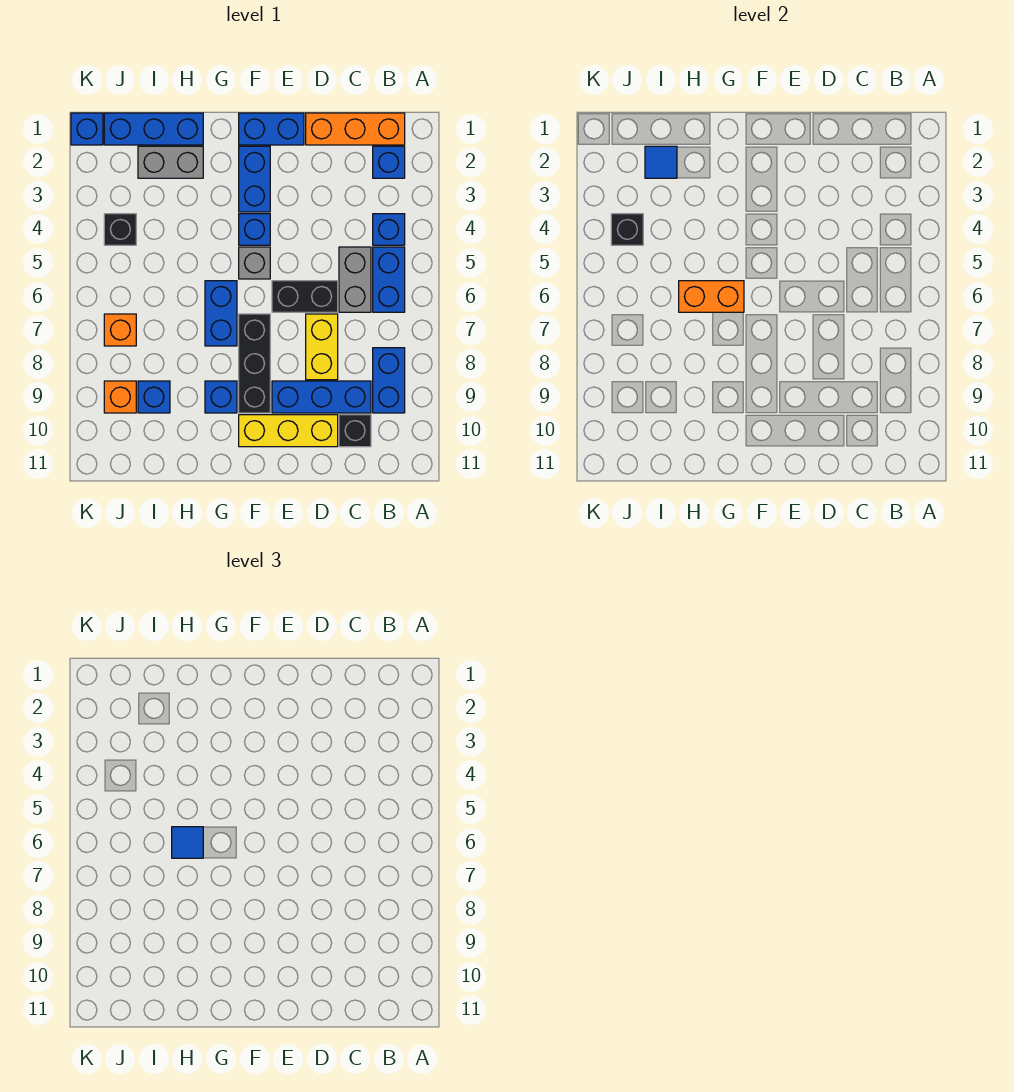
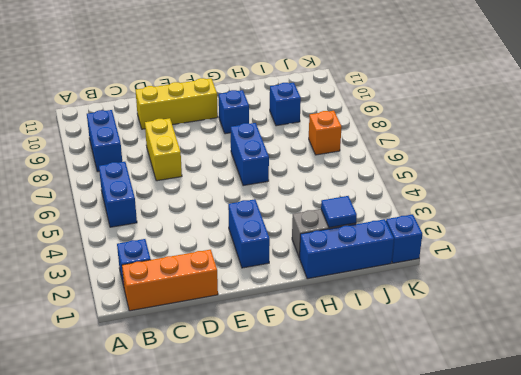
none -> blue brick B4 level 1
none -> grey brick C5:C6 level 1
none -> blue brick C9:E9 level 1

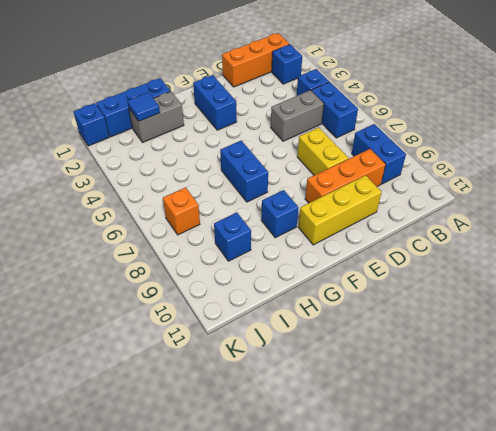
grey brick C5:D5 level 1 -> grey brick C5:C6 level 1
orange brick C9:E9 level 1 -> blue brick C9:E9 level 1
none -> black brick C10 level 1
none -> black brick D6:E6 level 1
none -> blue brick E1:F1 level 1

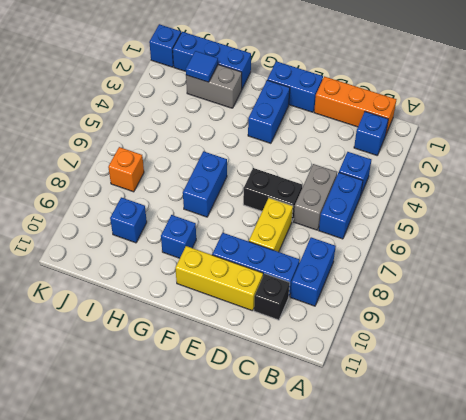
none -> blue brick F4 level 1
none -> grey brick F5 level 1
none -> black brick F7:F9 level 1

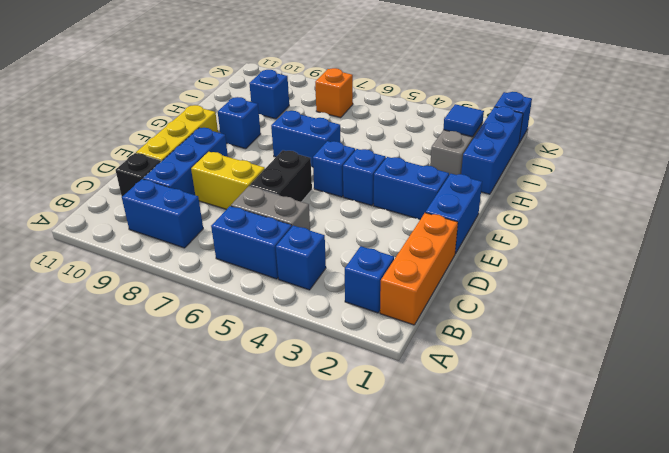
blue brick F5 level 1 -> grey brick F5 level 1
none -> black brick F7:F9 level 1
none -> black brick J4 level 1
none -> orange brick J9 level 1

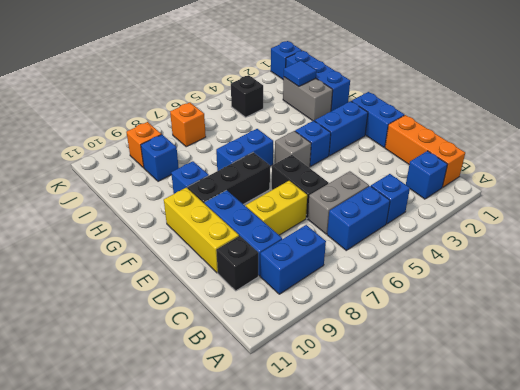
none -> orange brick G6:H6 level 2
none -> black brick J4 level 2
none -> blue tile H6 level 3

